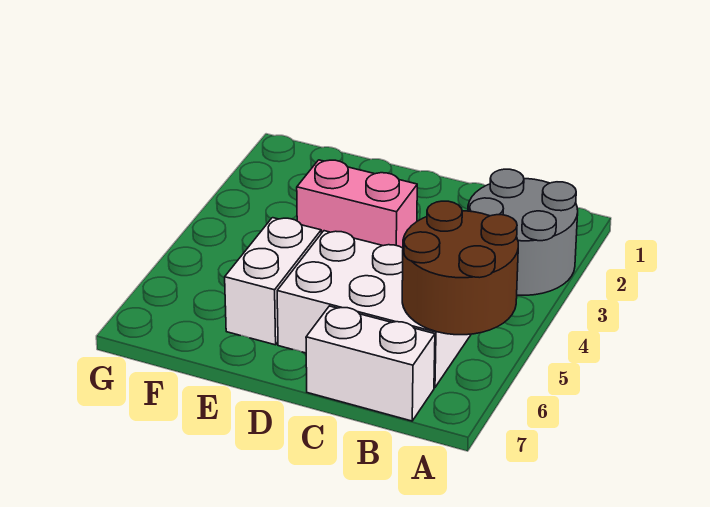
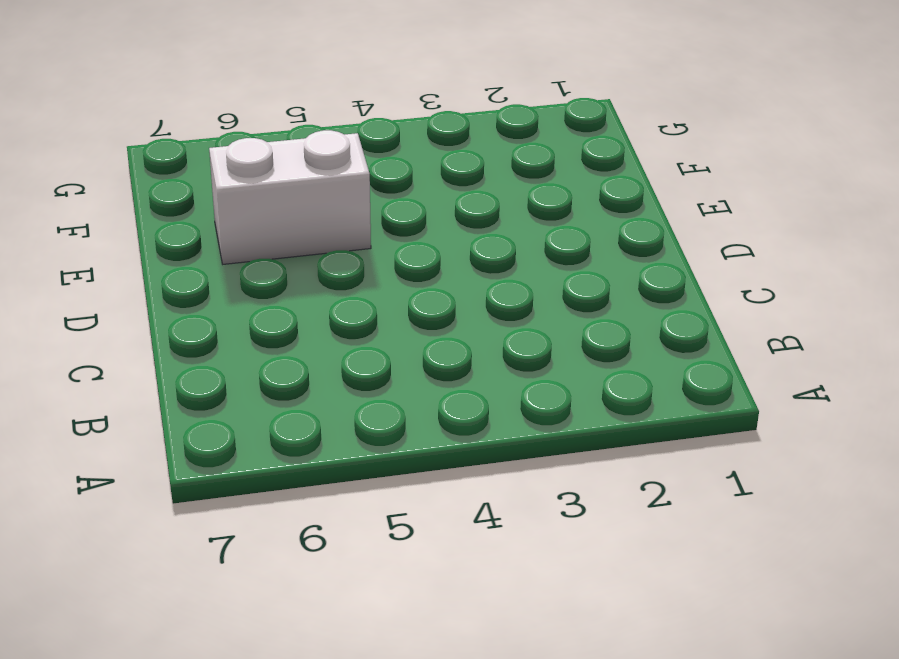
none -> grey round brick A2:B3 level 1
none -> white brick B5:D6 level 1

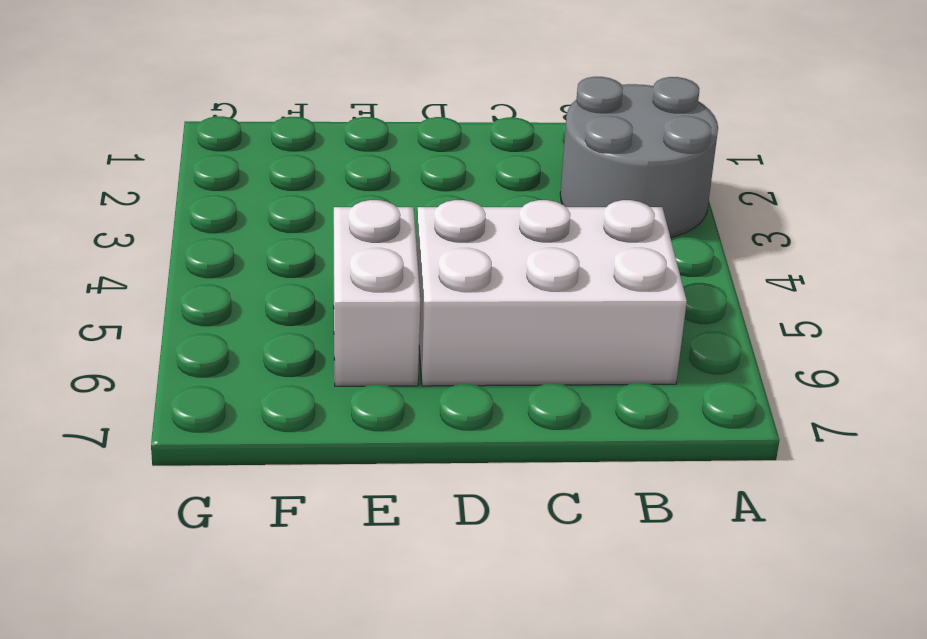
none -> white brick B7:C7 level 1
none -> pink brick D3:E3 level 1

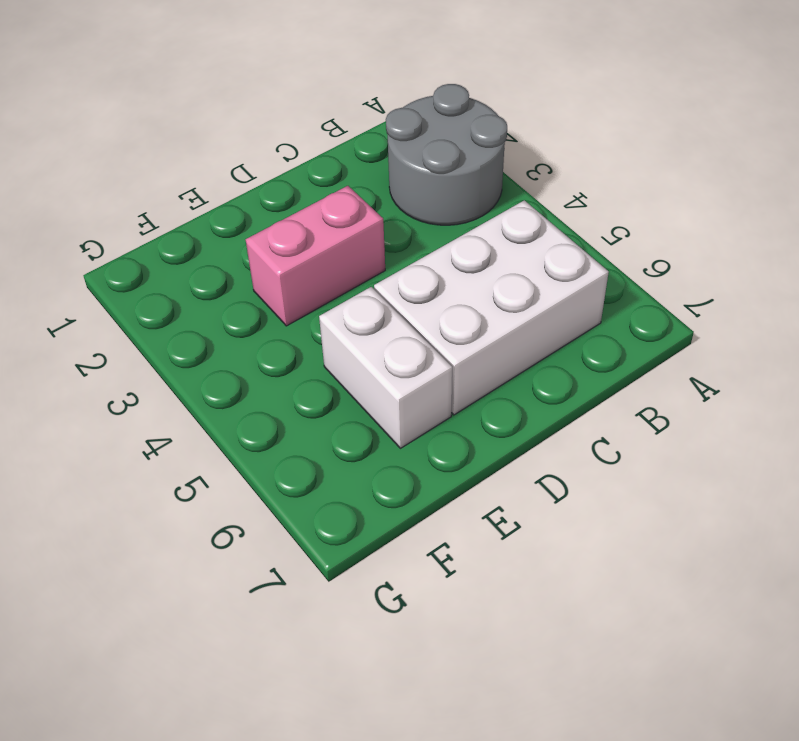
none -> white brick B7:C7 level 1
none -> brown round brick A5:B6 level 2

